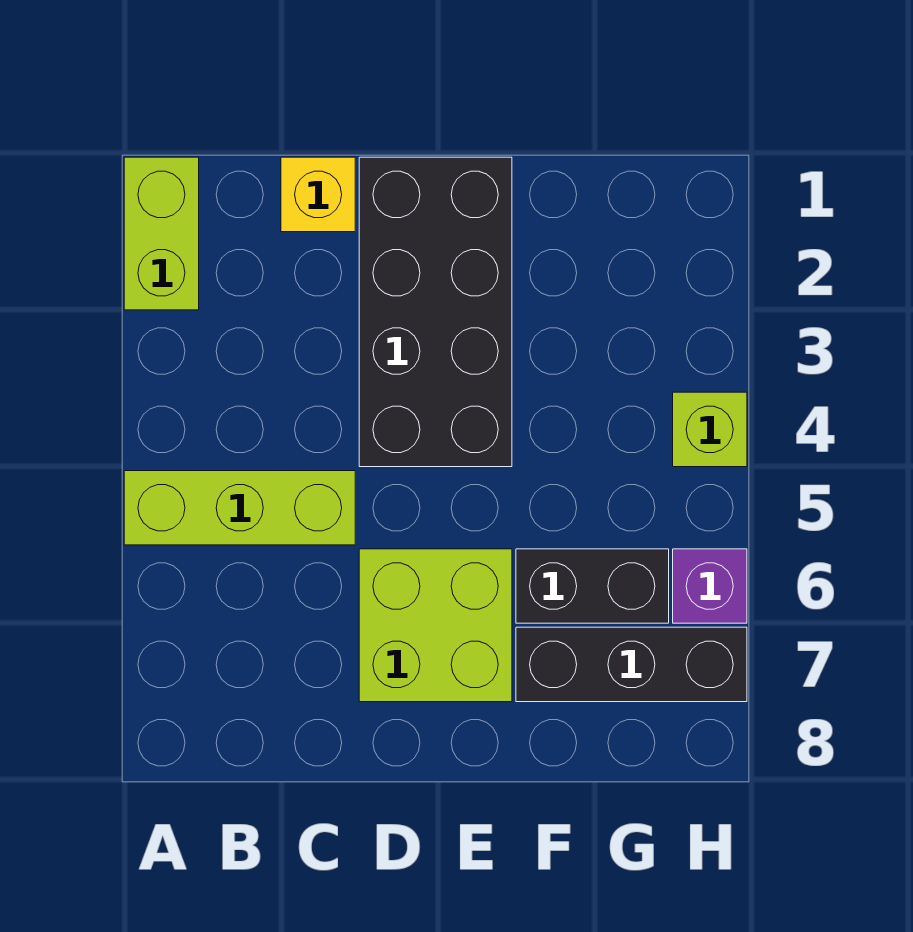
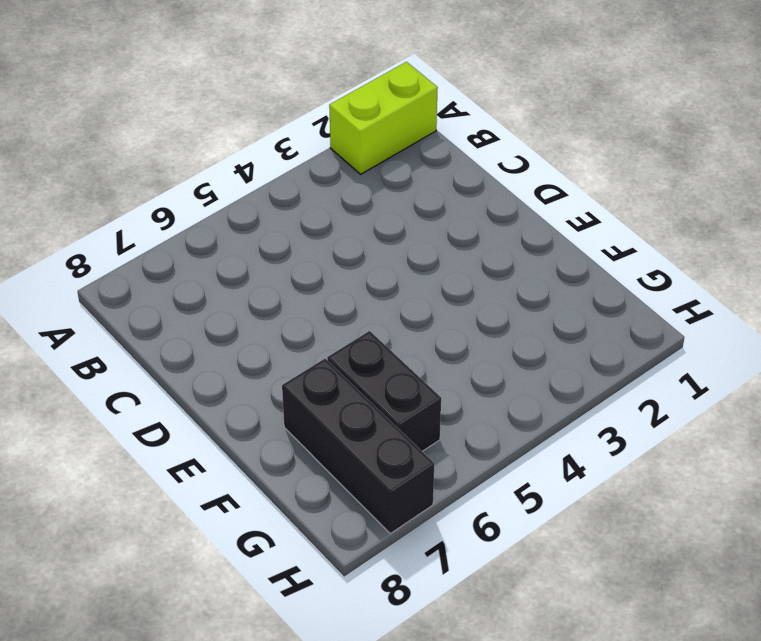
none -> lime brick A5:C5 level 1
none -> yellow brick C1 level 1

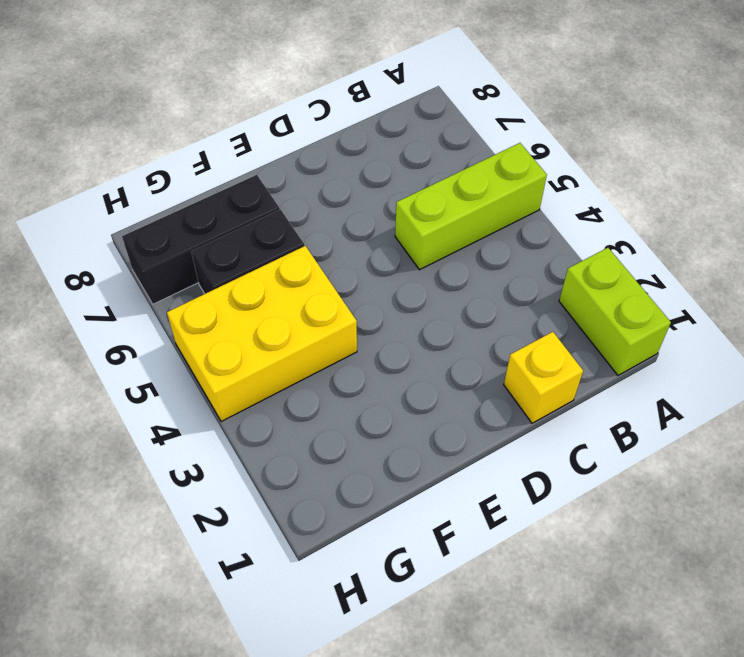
yellow brick F4:H5 level 1 -> lime brick H4 level 1
none -> black brick D1:E4 level 1
none -> lime brick D6:E7 level 1

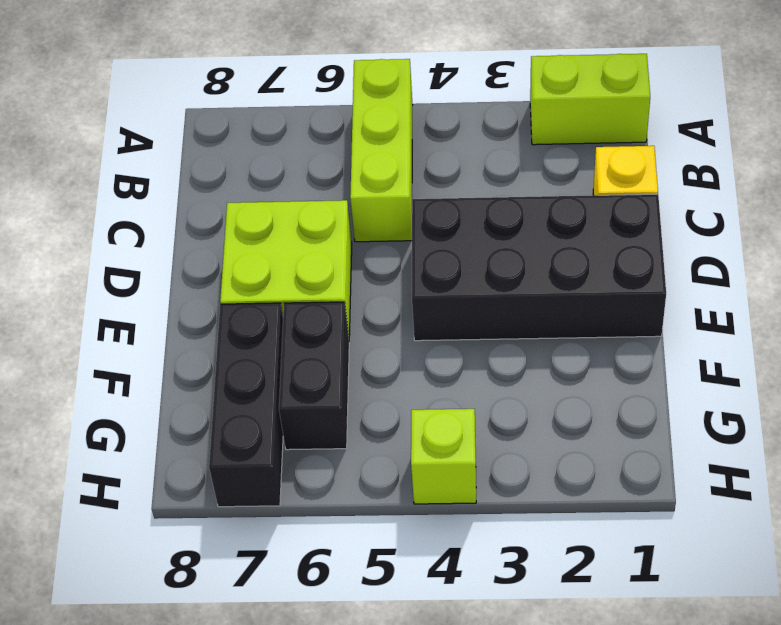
none -> purple brick H6 level 1

